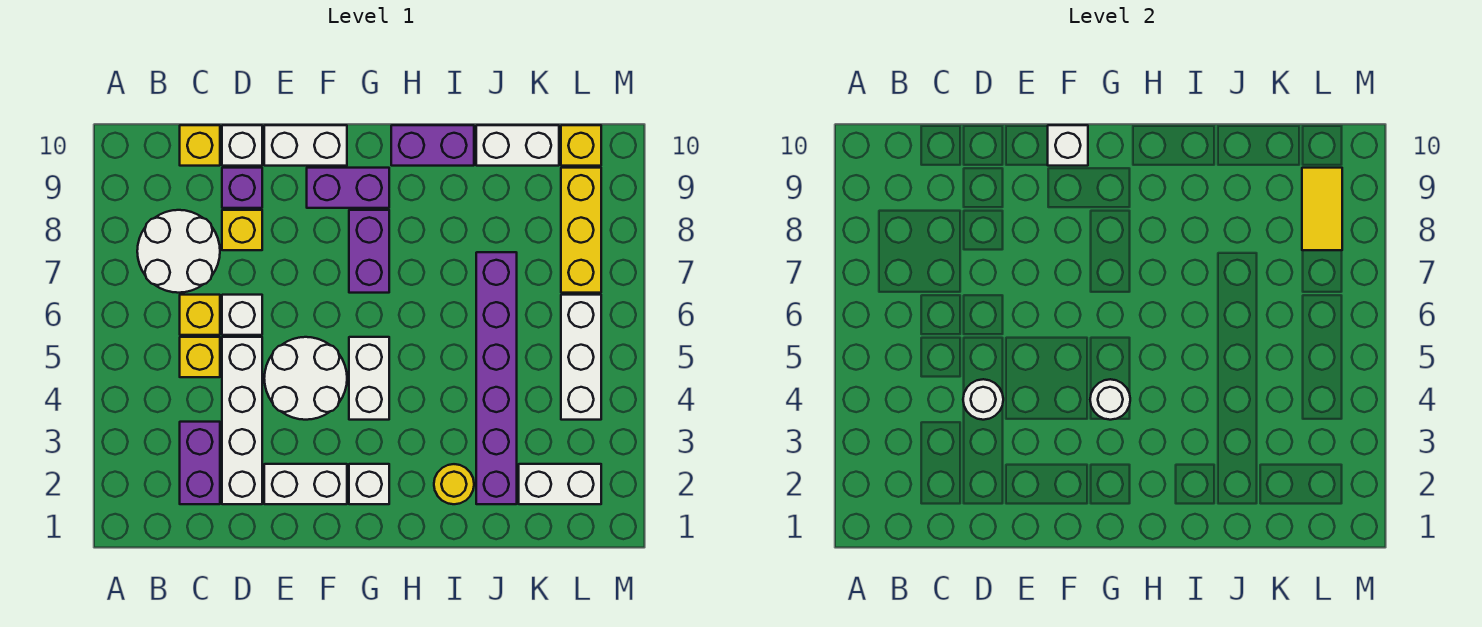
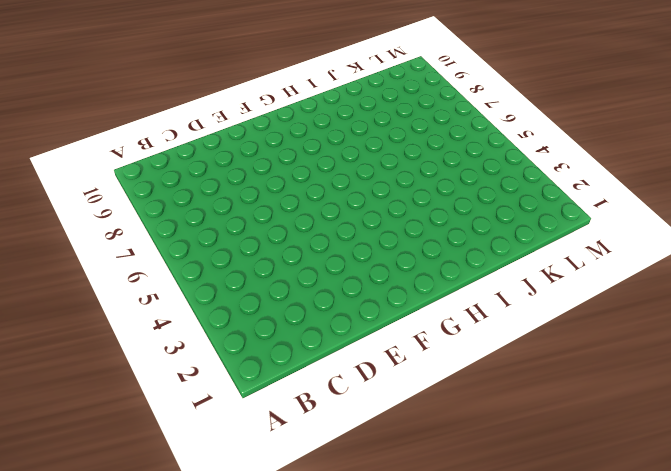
none -> white round brick B7:C8 level 1
none -> purple brick C2:C3 level 1
none -> yellow brick C5 level 1

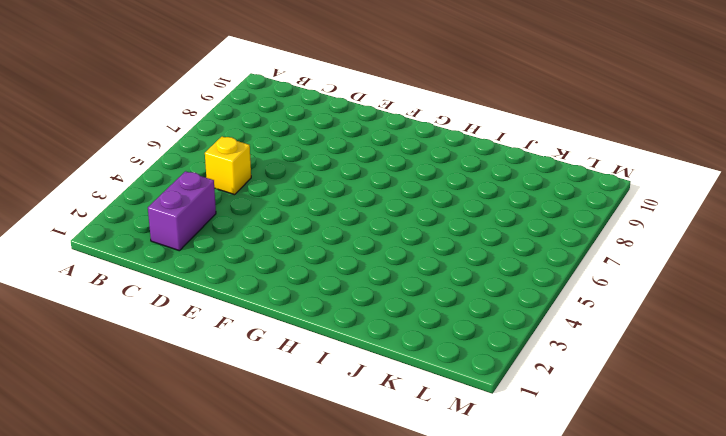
none -> white round brick B7:C8 level 1
none -> yellow brick C6 level 1
none -> yellow brick C10 level 1

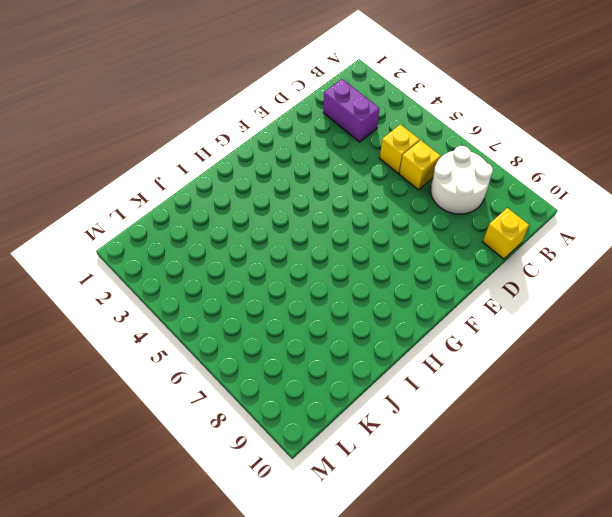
none -> white brick D2:D5 level 1
none -> white brick D6 level 1
none -> yellow brick D8 level 1

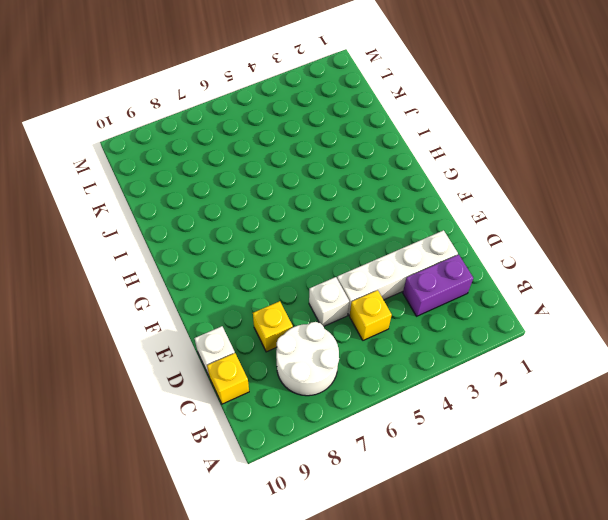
none -> yellow brick C6 level 1
none -> purple brick D9 level 1
none -> white brick E2:F2 level 1

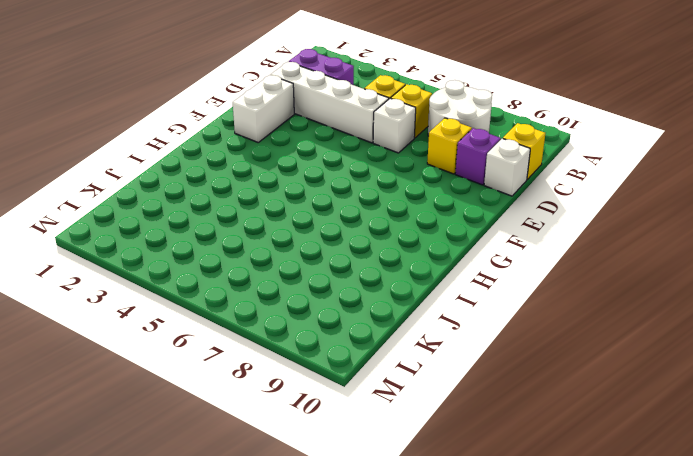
none -> white round brick E4:F5 level 1
none -> white brick E10:F10 level 1
none -> purple brick F9:G9 level 1

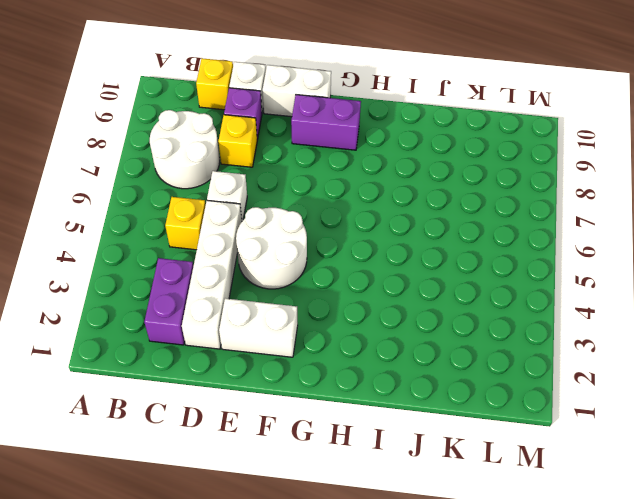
none -> yellow brick C6 level 1
none -> white brick G2 level 1
none -> white brick G4:G5 level 1

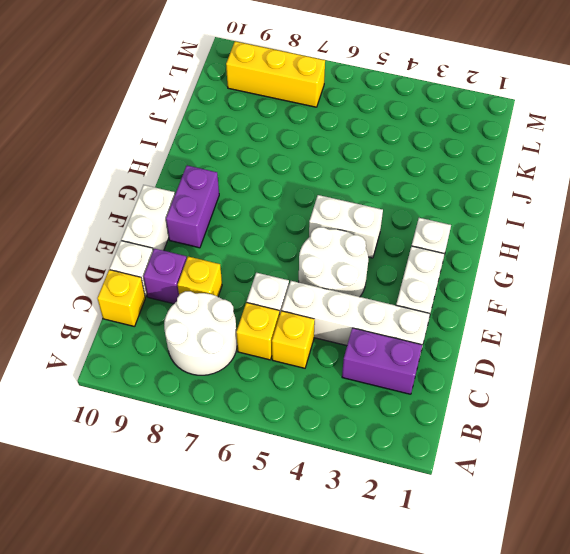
none -> purple brick G7:G8 level 1
none -> purple brick H10:I10 level 1
none -> yellow round brick I2 level 1

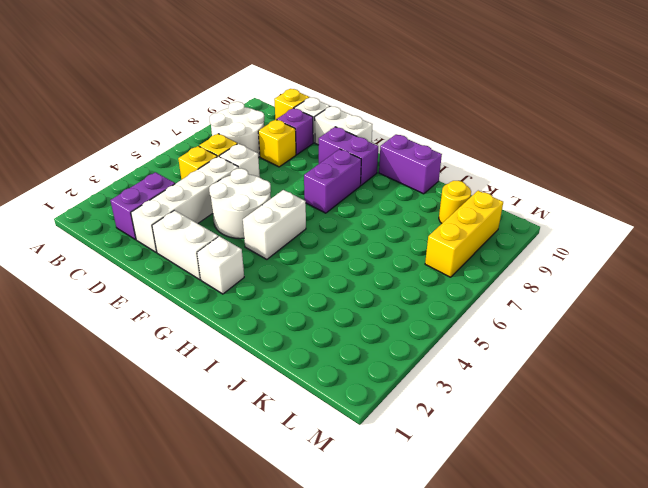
yellow round brick K9 level 1 -> yellow round brick I2 level 1
none -> purple brick J2:J7 level 1
none -> white brick J10:K10 level 1
none -> white brick K2:L2 level 1

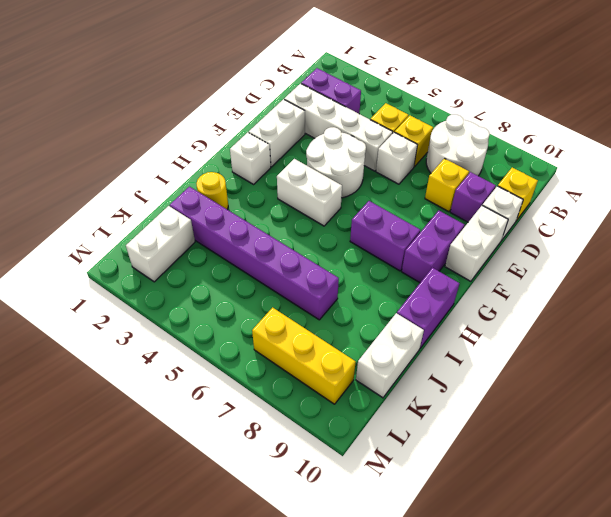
none -> white brick L4:L6 level 1
none -> yellow brick L10 level 1
none -> white round brick D4 level 2

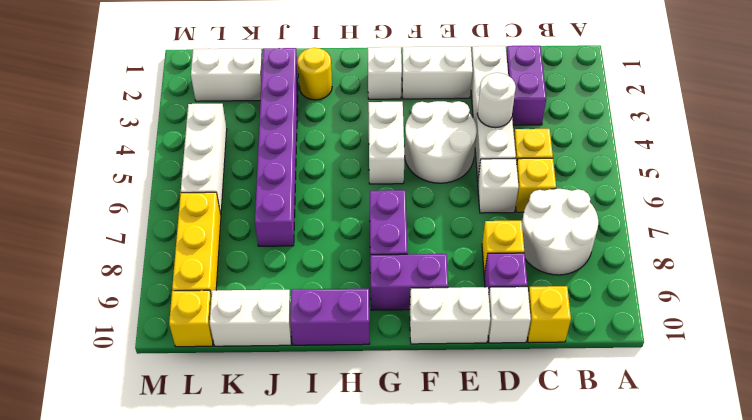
none -> white brick F10 level 2
none -> white round brick G4 level 2
none -> yellow tile L8:L9 level 2

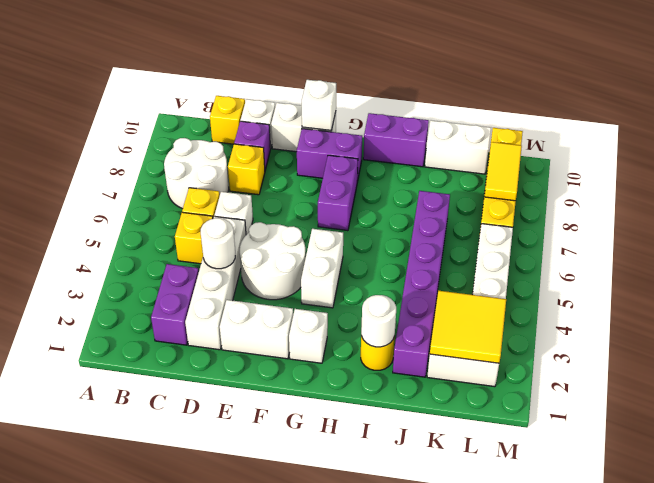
white round brick I2 level 2 -> white round brick G4 level 2
yellow tile K2:L3 level 2 -> none

